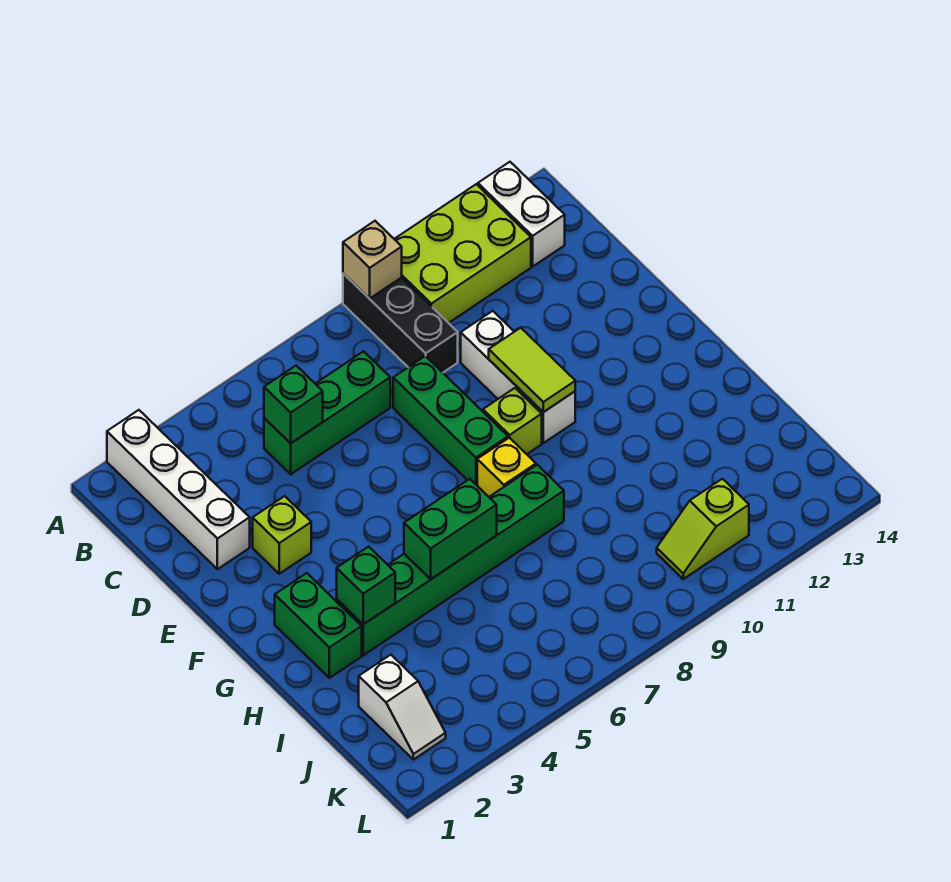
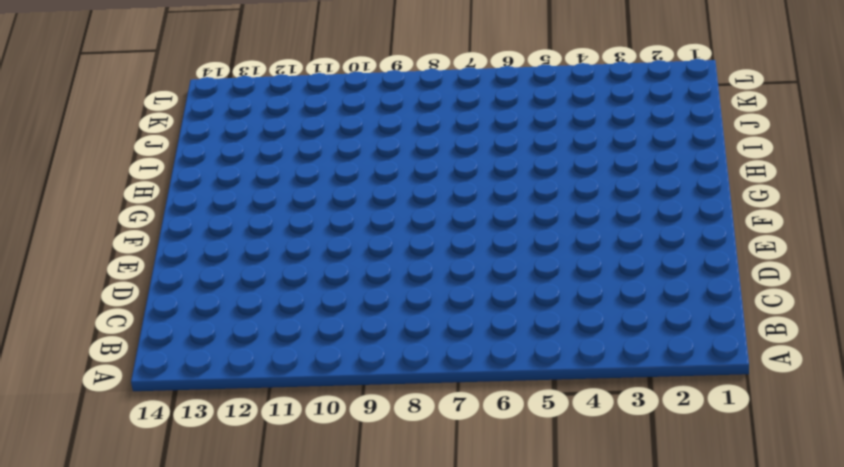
none -> white brick A2:D2 level 1
none -> black brick A9:C9 level 1
none -> lime brick A10:B12 level 1

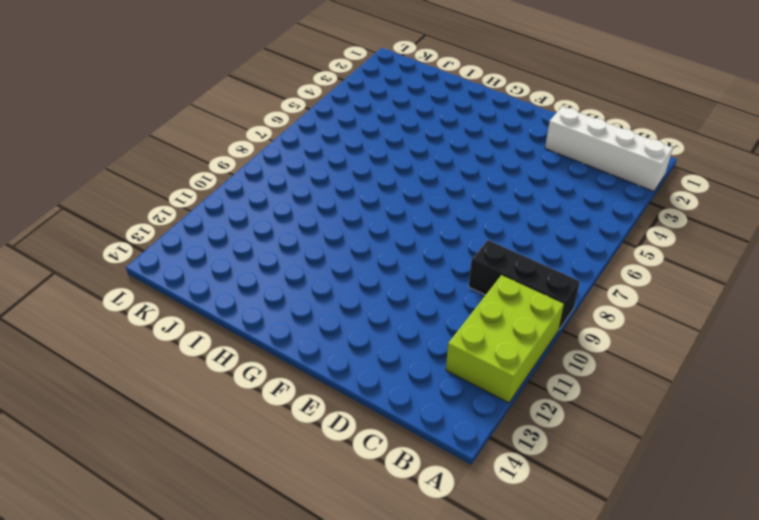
none -> white brick A13:B13 level 1
none -> green brick C5:C7 level 1
none -> green brick D8:F8 level 1

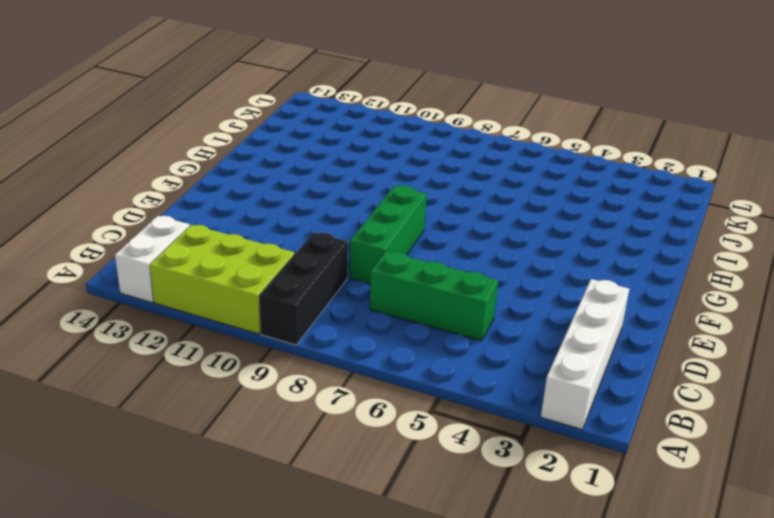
none -> white brick D10:F10 level 1
none -> lime brick E3 level 1
none -> lime brick F9 level 1

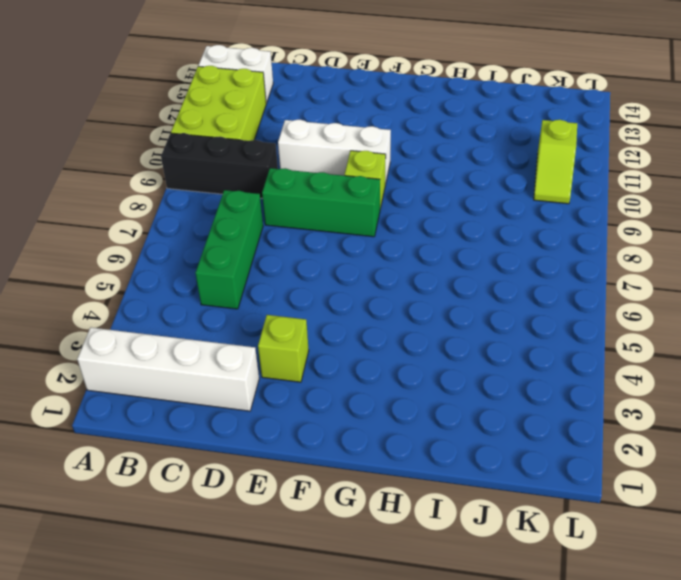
none -> green brick G2:H2 level 1
none -> yellow brick G8 level 1
none -> green brick H3:H8 level 1

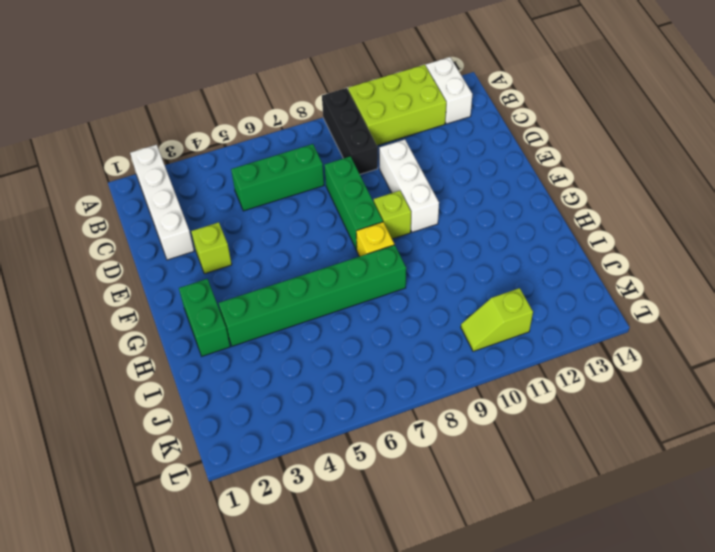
none -> white slope J2:K2 level 1 top J
none -> tan brick A9 level 2
none -> green brick C5 level 2

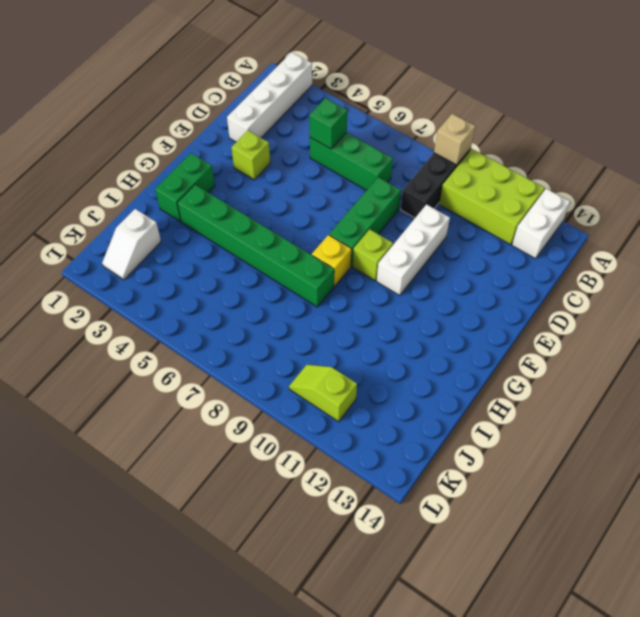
none -> lime tile E10:F10 level 2
none -> green brick H3 level 2
none -> green brick H5:H6 level 2

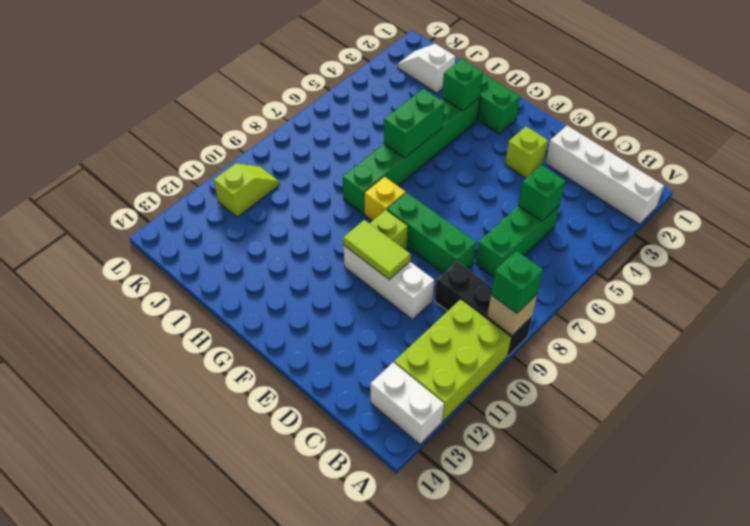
green brick A9 level 3 -> none

